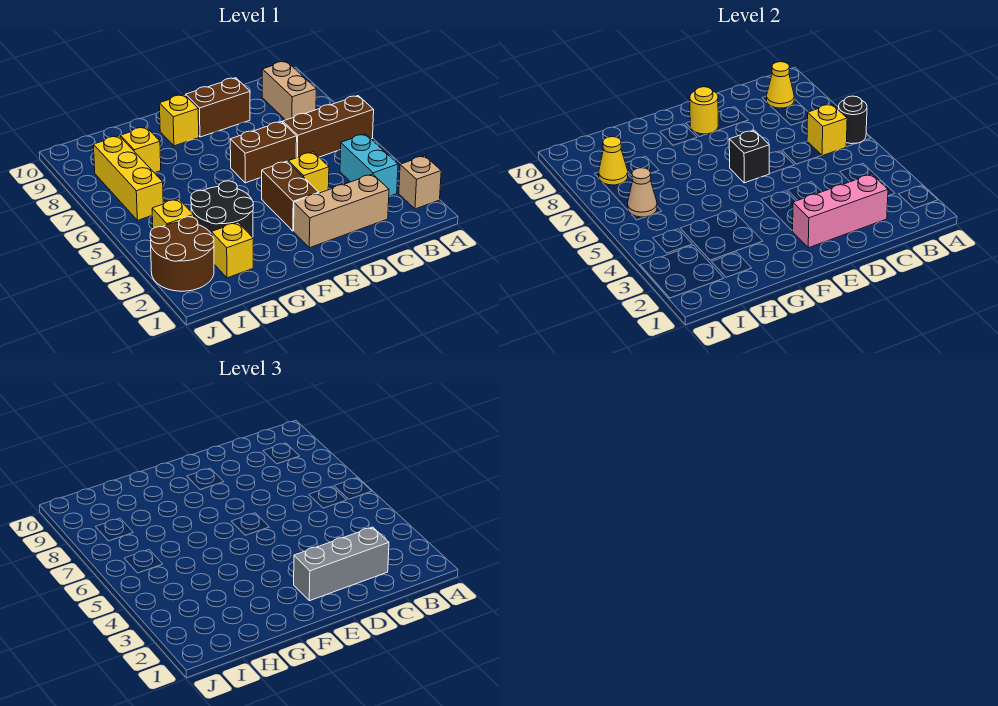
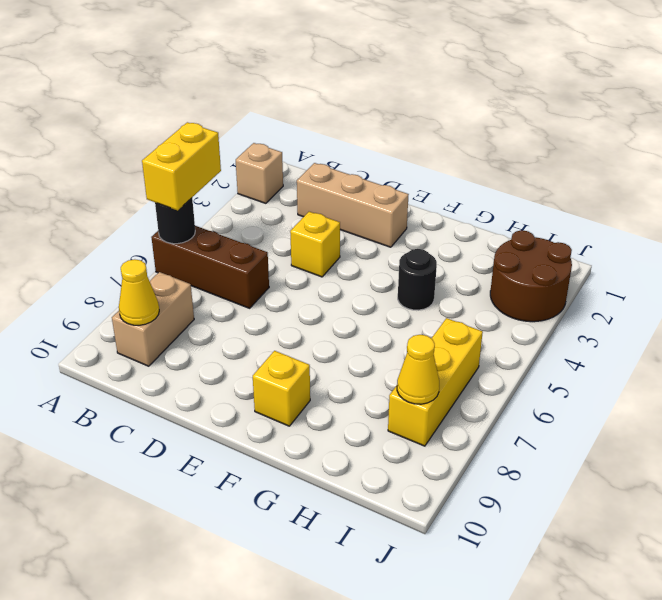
yellow brick A5:A6 level 3 -> none
black round brick G4 level 1 -> black round brick G3:H4 level 1
none -> cyan brick B3:B4 level 1
none -> brown brick D6:E6 level 1
none -> brown brick D9:E9 level 1

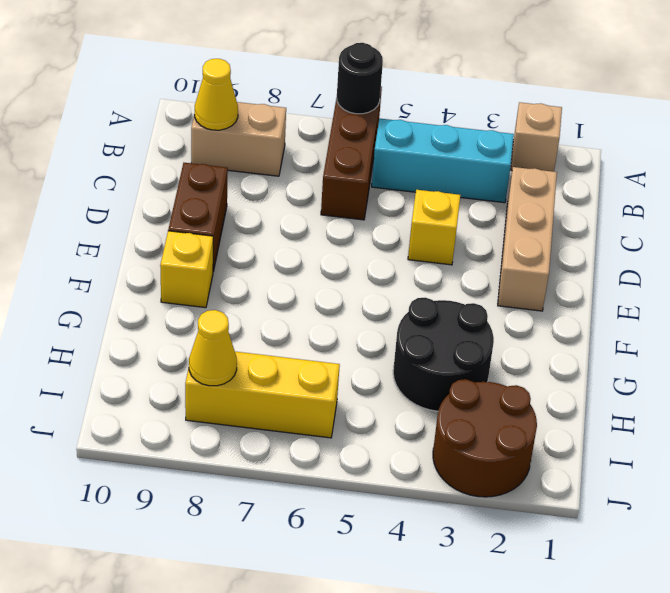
cyan brick B3:B5 level 1 -> cyan brick B3:B4 level 1
none -> brown brick D6:E6 level 1
none -> brown brick E3:E4 level 1
none -> yellow brick H2 level 1

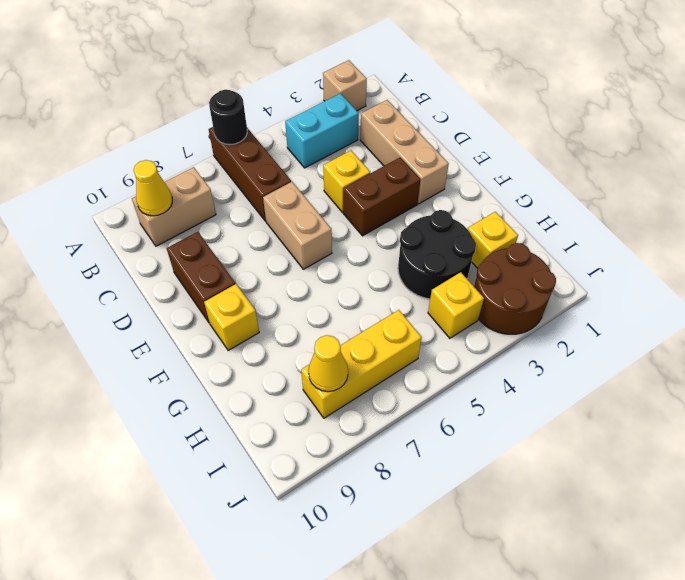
tan brick D6:E6 level 1 -> brown brick D6:E6 level 1
none -> yellow brick H8 level 1
none -> yellow brick B6 level 2
none -> pink brick C2:E2 level 2

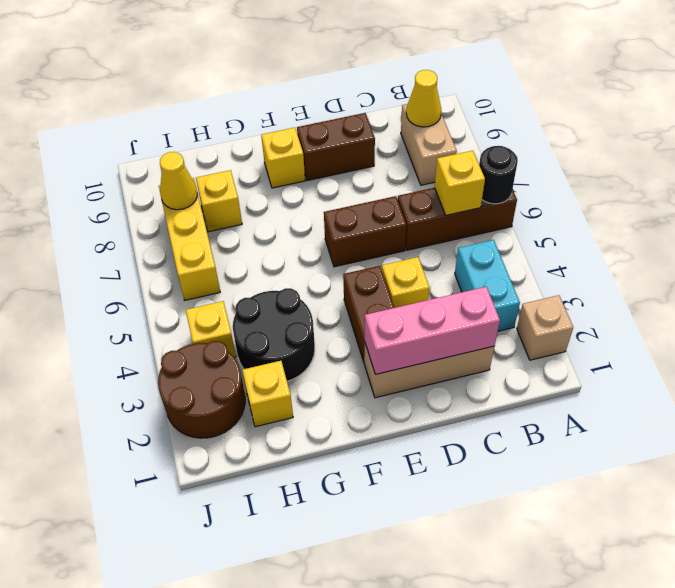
none -> black brick E6 level 2
none -> yellow round brick E9 level 2
none -> tan cone I6 level 2

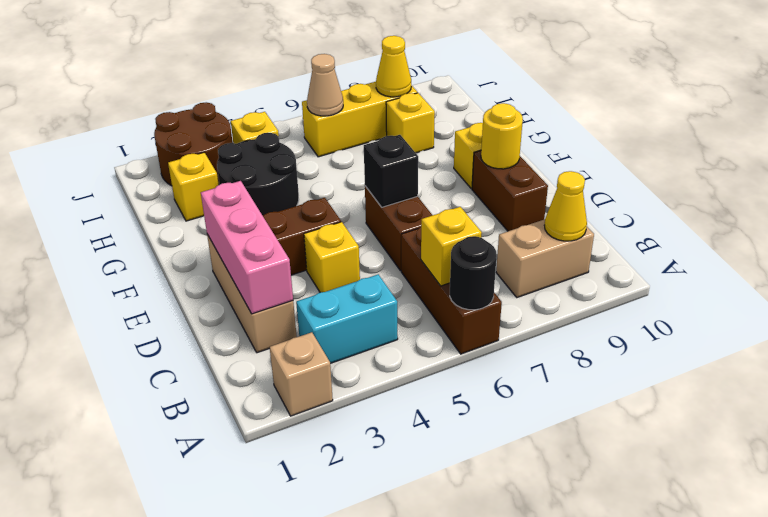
none -> grey brick C2:E2 level 3

